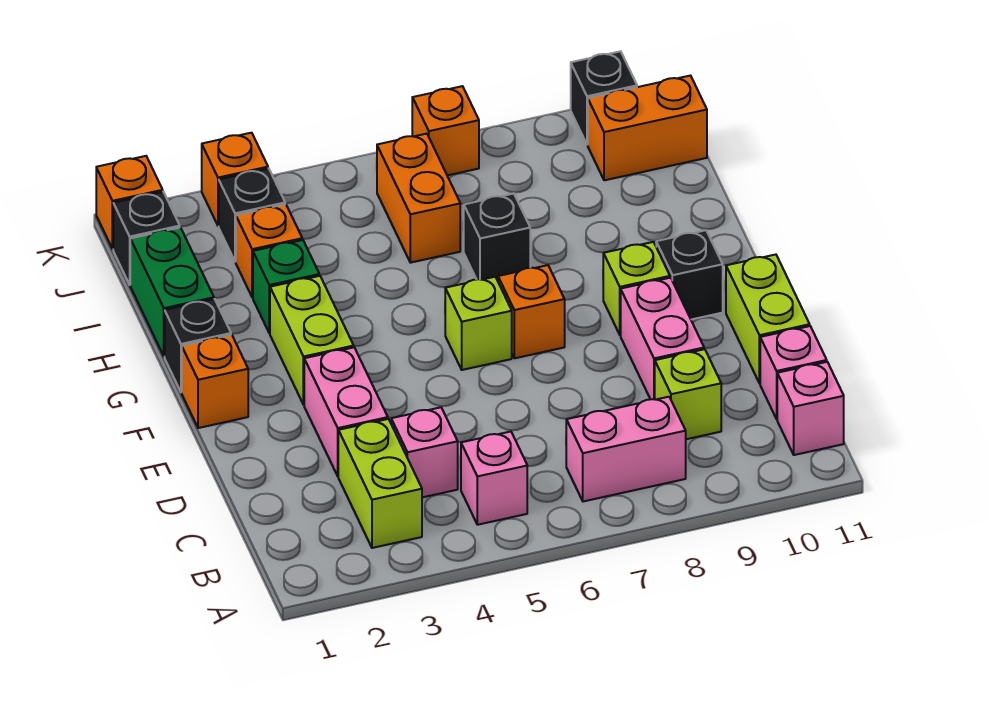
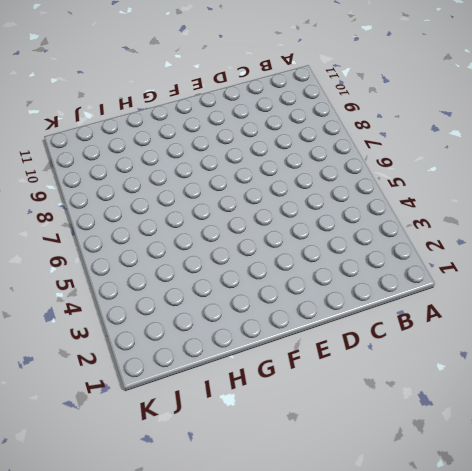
none -> lime brick B3:C3 level 1
none -> pink brick B5 level 1
none -> pink brick B7:B8 level 1

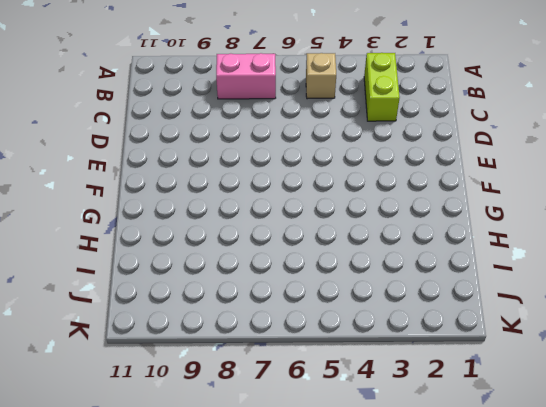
tan brick B5 level 1 -> pink brick B5 level 1
none -> pink brick B11 level 1
none -> pink brick C4 level 1
none -> lime brick C9 level 1

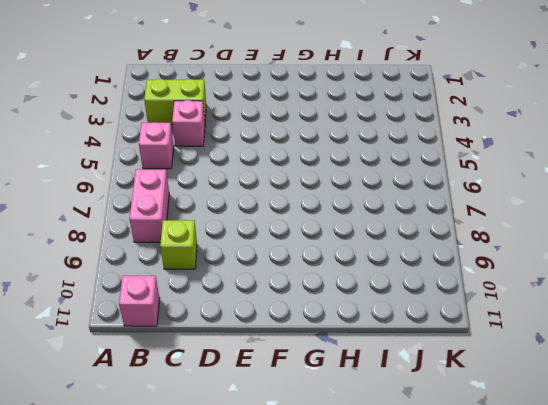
none -> pink brick C11 level 1
none -> pink brick D3:E3 level 1
none -> pink brick D9:E9 level 1

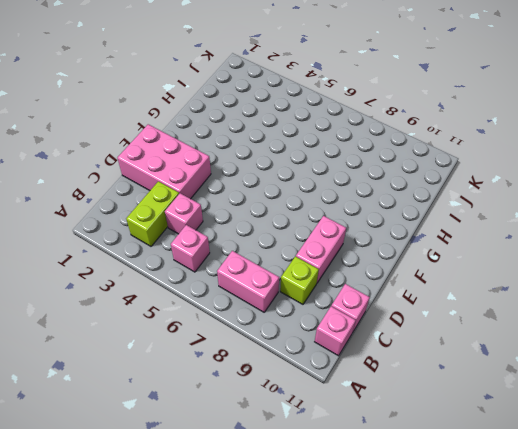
pink brick D1:E3 level 1 -> pink brick D3:E3 level 1
none -> lime brick D11:E11 level 1
none -> orange brick F1 level 1
none -> lime brick F3:G3 level 1

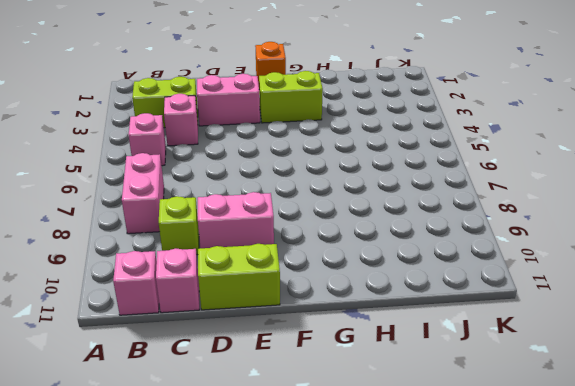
none -> lime brick F6 level 1
none -> orange brick F7 level 1
none -> lime brick F9 level 1

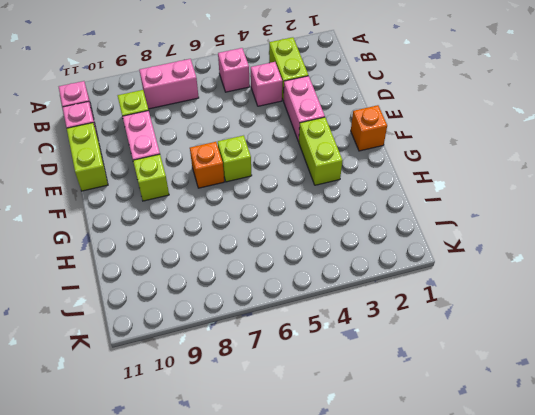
none -> black brick F10 level 1
none -> black brick G1 level 1
none -> green brick H1:I1 level 1

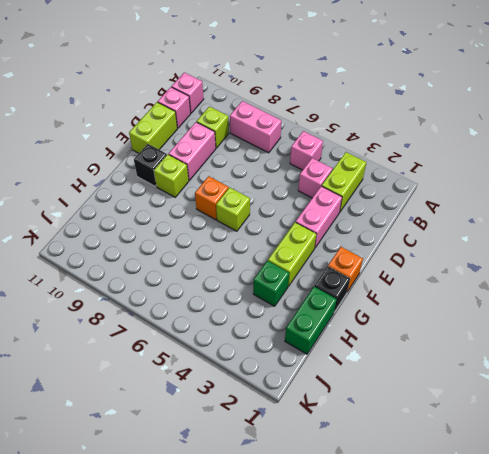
none -> black brick H7 level 1
none -> orange brick I3 level 1
none -> orange brick I6:J6 level 1

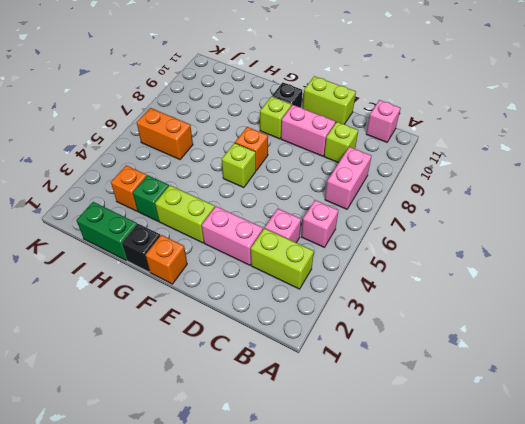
none -> pink brick C11 level 1
none -> black brick H7 level 1
none -> black brick J1 level 1

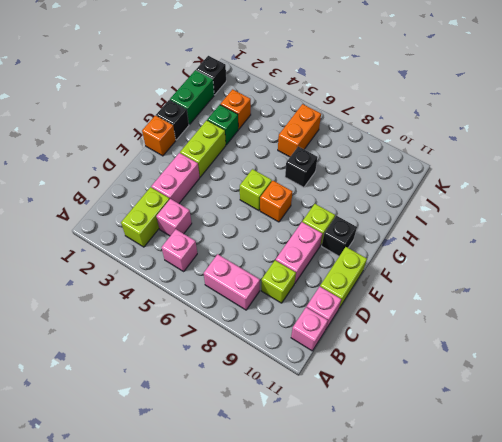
none -> black brick J3 level 1
none -> orange brick J10:J11 level 1
none -> orange brick K1 level 1

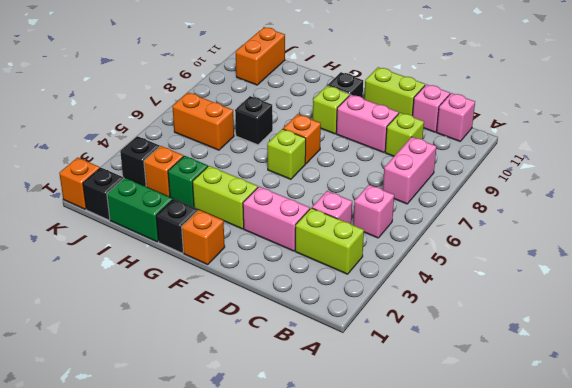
none -> orange brick K3 level 1
none -> orange brick K7 level 1
none -> black brick K10 level 1

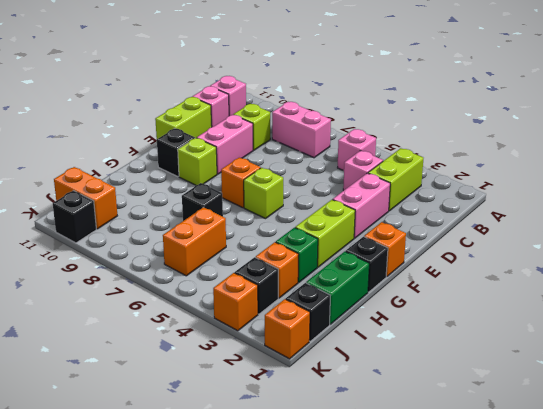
none -> orange brick K7 level 1

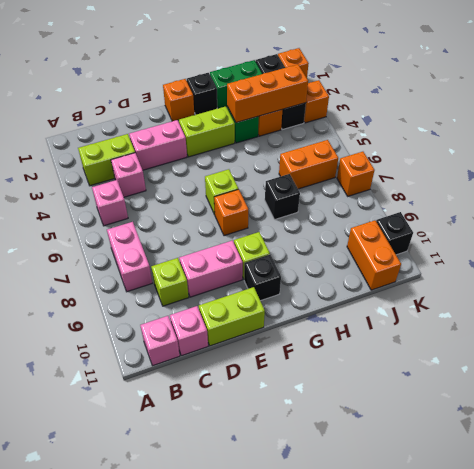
orange brick H3:J3 level 2 -> none

